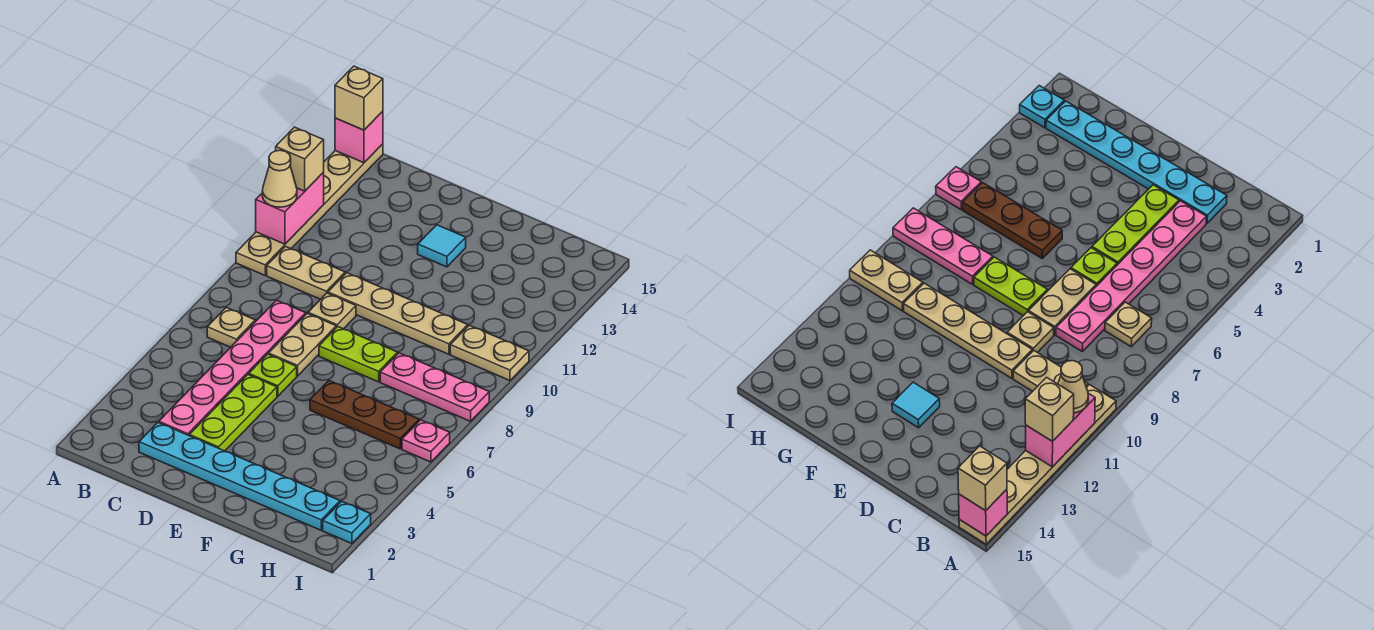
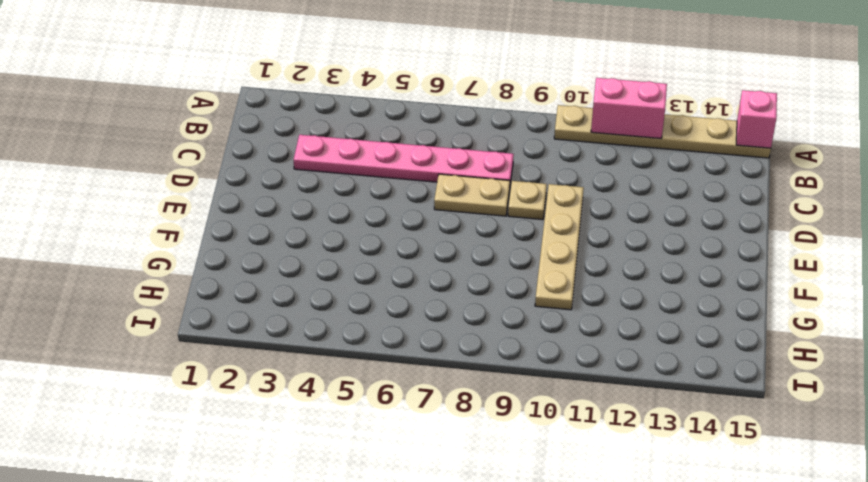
none -> tan plate B7 level 1
none -> tan plate B10:C10 level 1
none -> cyan plate C2:H2 level 1

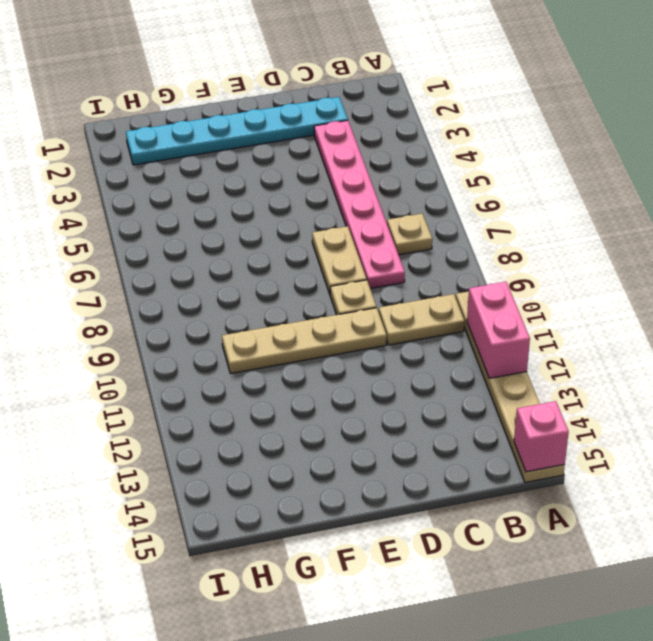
none -> lime plate D3:D5 level 1
none -> lime plate D6 level 1
none -> lime plate E8:F8 level 1

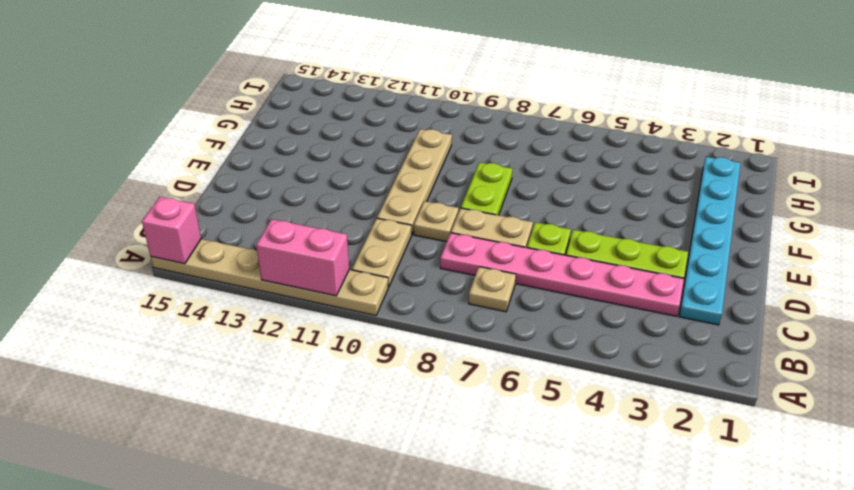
none -> cyan tile E13 level 1
none -> brown plate F6:H6 level 1
none -> pink plate G8:I8 level 1

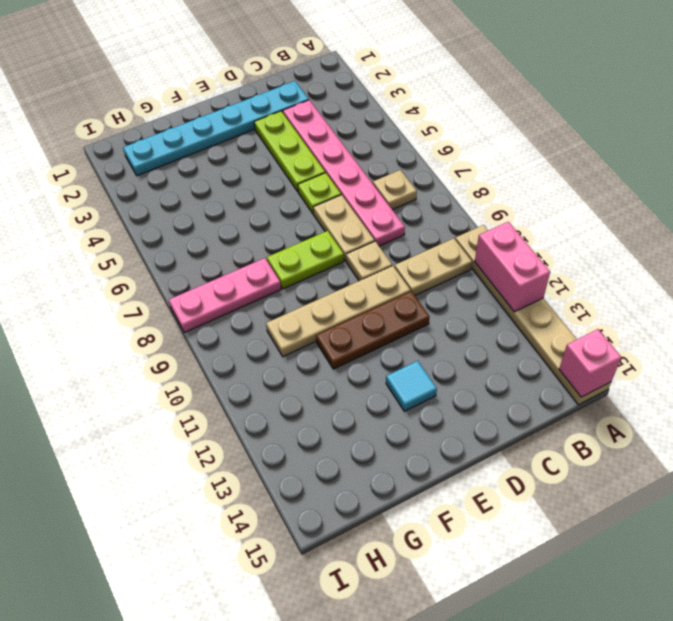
brown plate D11:F11 level 1 -> brown plate F6:H6 level 1
none -> tan plate H10:I10 level 1
none -> cyan plate I2 level 1
none -> pink plate I6 level 1

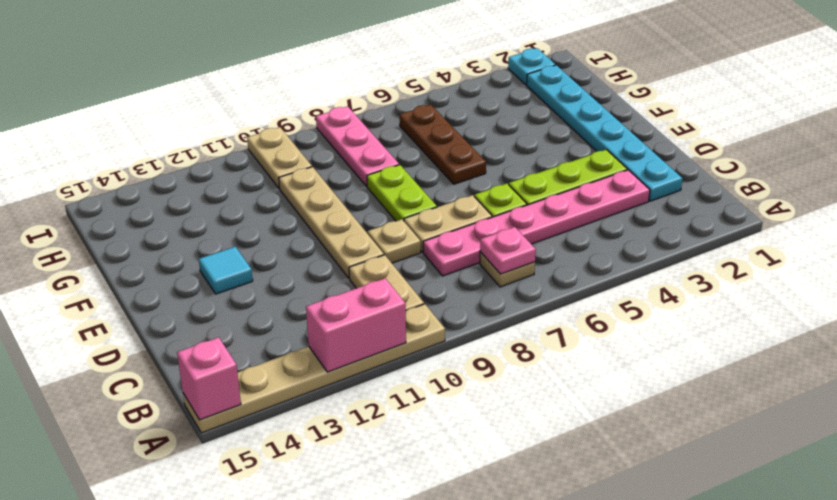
pink plate B7 level 2 -> pink plate I6 level 1
none -> tan cone A11 level 3
none -> tan brick A12 level 3
none -> tan brick A15 level 3

